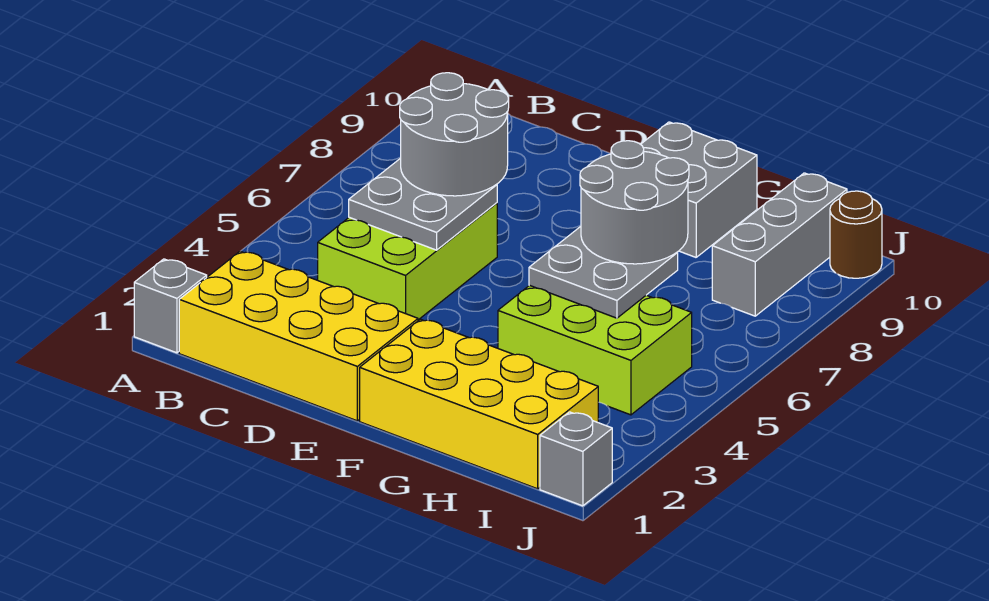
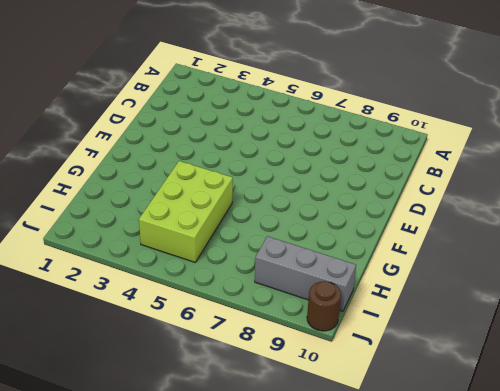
none -> grey brick A1 level 1
none -> yellow brick B1:E2 level 1
none -> lime brick C4:D6 level 1

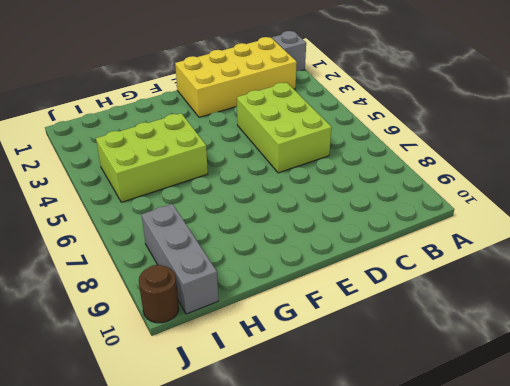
none -> yellow brick F1:I2 level 1
none -> grey brick F9:G10 level 1
none -> grey brick J1 level 1

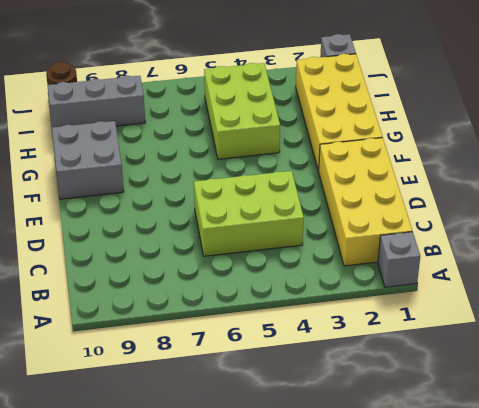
none -> grey plate C5:D6 level 2
none -> grey plate G5:H6 level 2
none -> grey round brick C6:D7 level 3

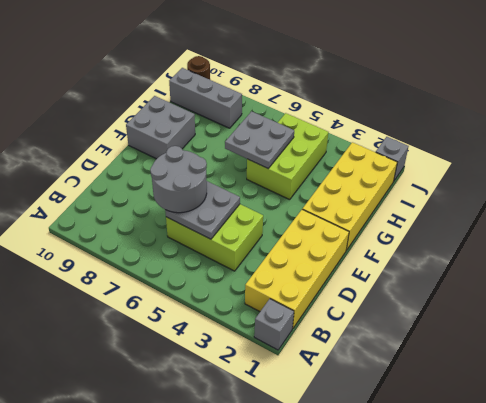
none -> grey round brick G6:H7 level 3

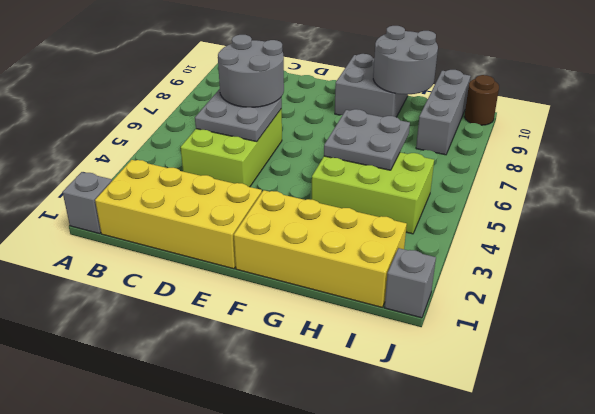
grey round brick G9:H10 level 2 -> grey round brick G6:H7 level 3

